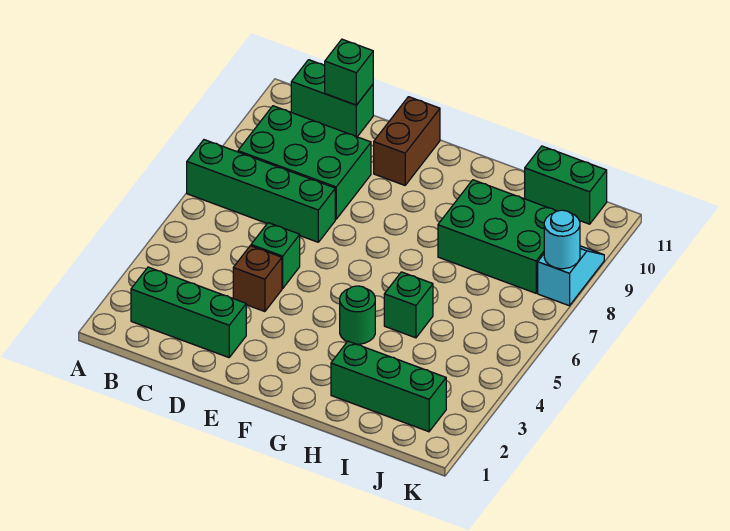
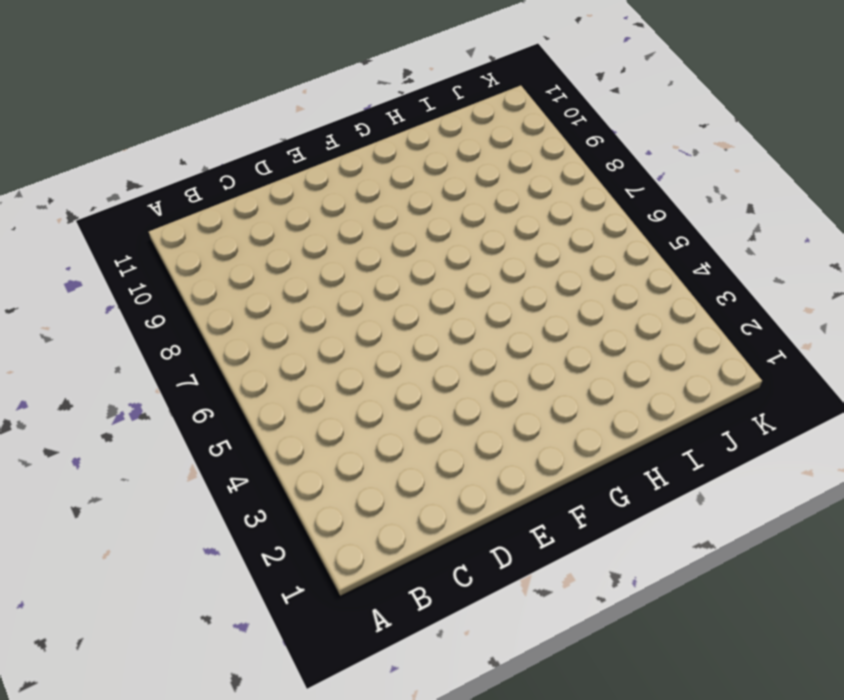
none -> green brick A7:D7 level 1
none -> green brick B2:D2 level 1
none -> green brick B8:D9 level 1

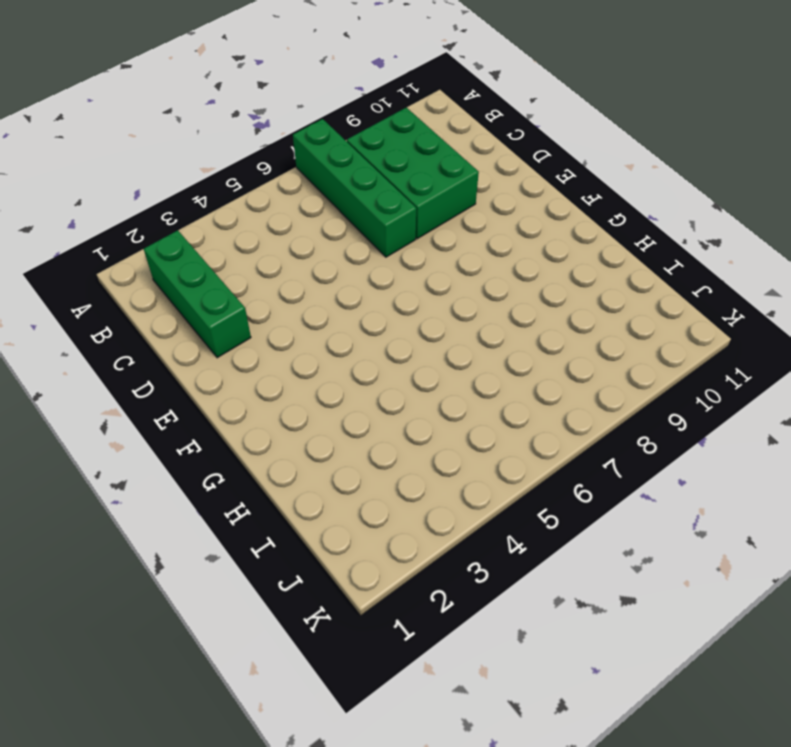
none -> green brick B11:C11 level 1
none -> brown brick D4 level 1
none -> green brick D5 level 1

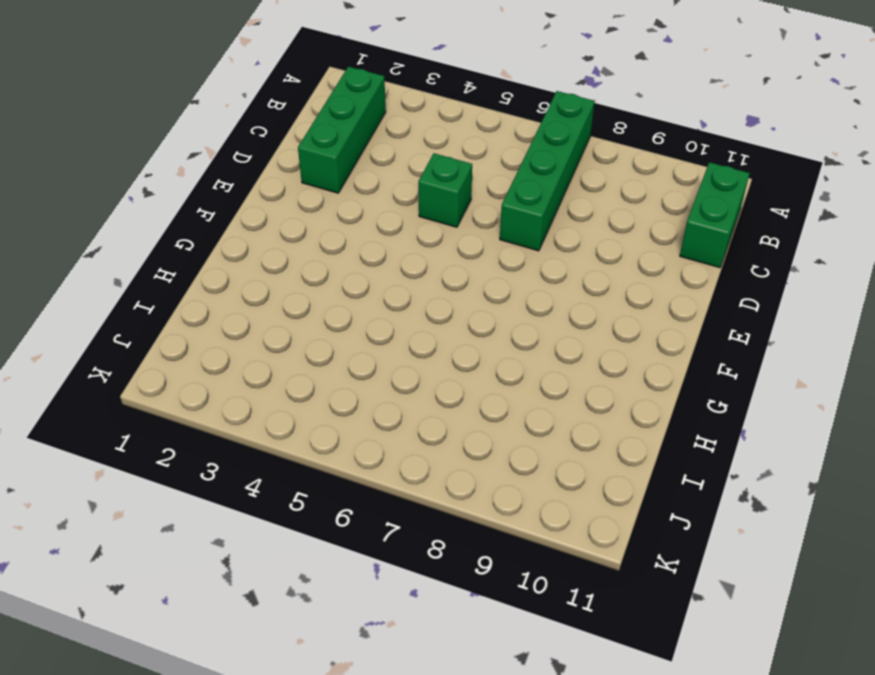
none -> green brick B8:D9 level 1
none -> brown brick D4 level 1
none -> brown brick E10:E11 level 1

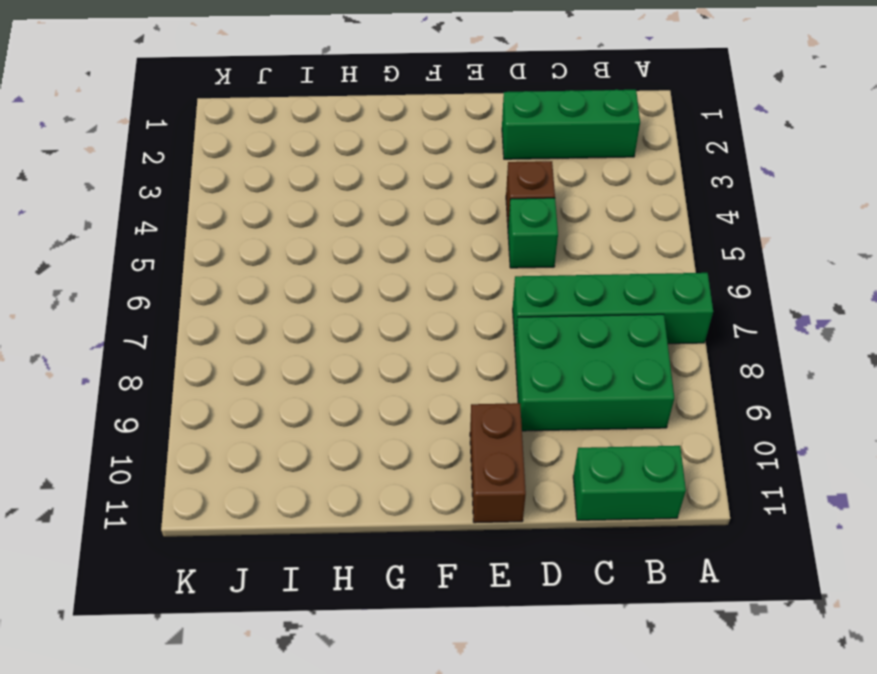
none -> green round brick G4 level 1
none -> green brick H2:J2 level 1
none -> green brick H5 level 1

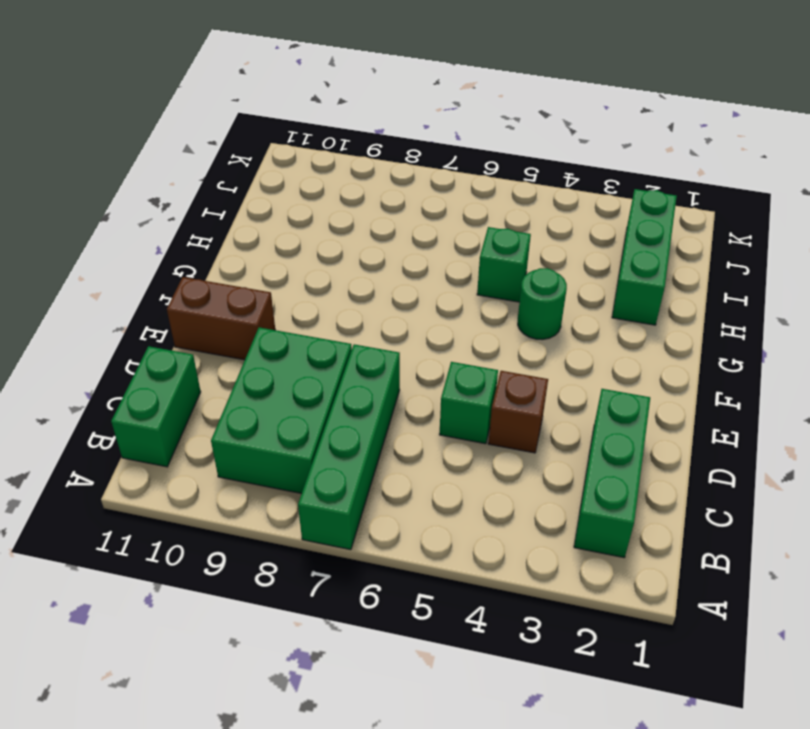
none -> green brick H8:J9 level 1
none -> green brick I11:J11 level 1
none -> cyan slope K8:K9 level 1 top 8

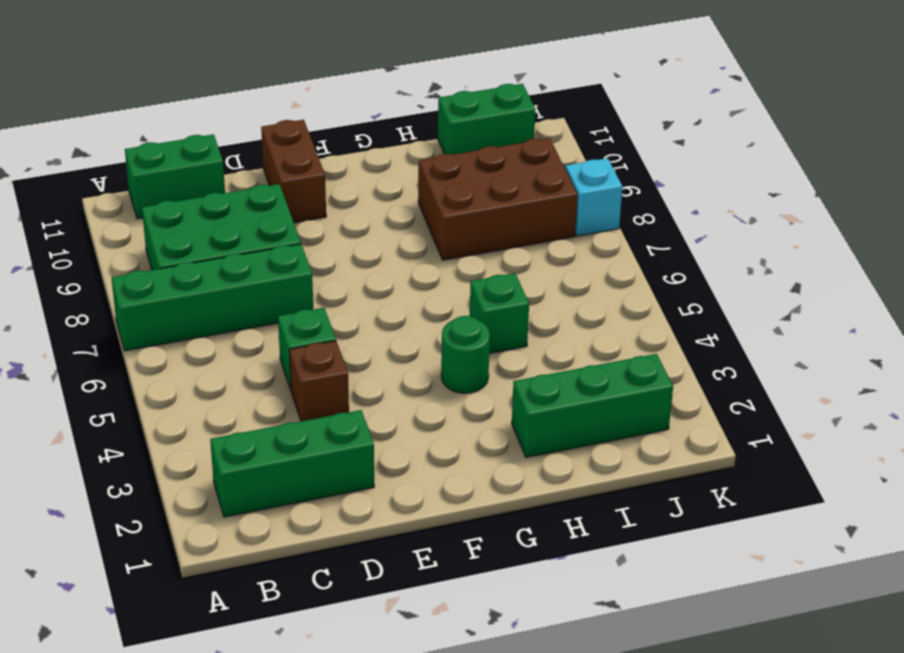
brown brick H8:J9 level 1 -> green brick H8:J9 level 1
none -> green brick C11 level 2
none -> cyan round brick K8 level 2

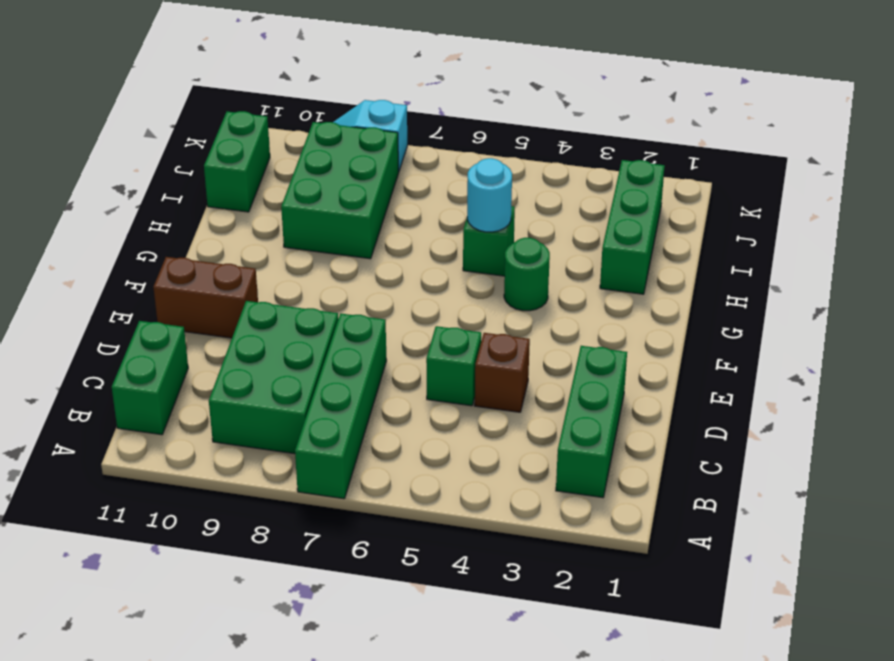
cyan round brick H5 level 2 -> cyan round brick K8 level 2
none -> green brick C11 level 2

